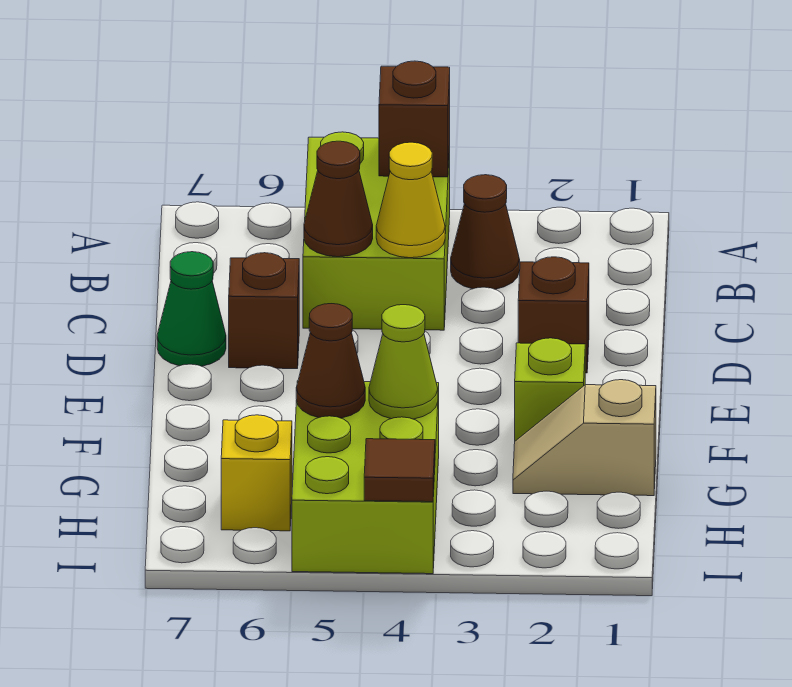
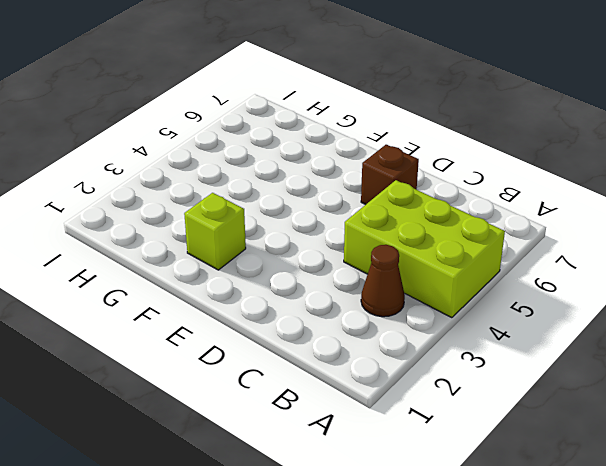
none -> brown brick D2 level 1
none -> green cone D7 level 1
none -> tan slope G1:G2 level 1 top 1

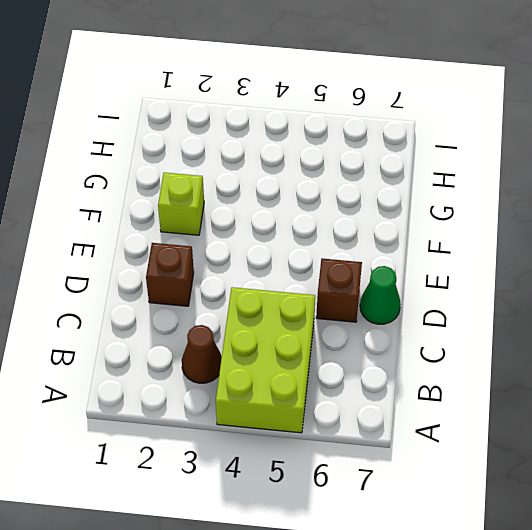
none -> tan slope G1:G2 level 1 top 1
none -> lime brick G4:I5 level 1
none -> yellow brick H6 level 1

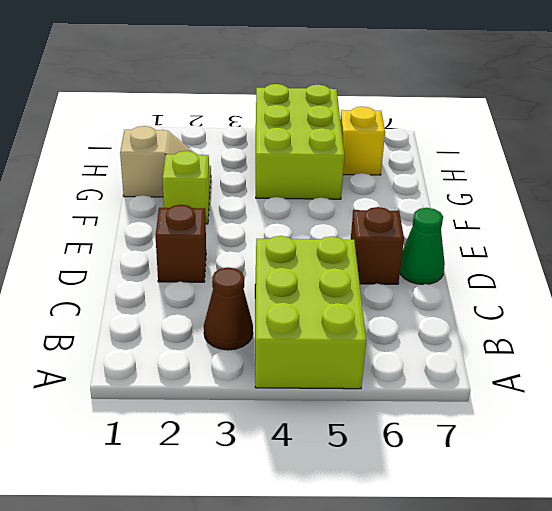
none -> brown brick A4 level 2
none -> yellow cone C4 level 2
none -> brown cone C5 level 2

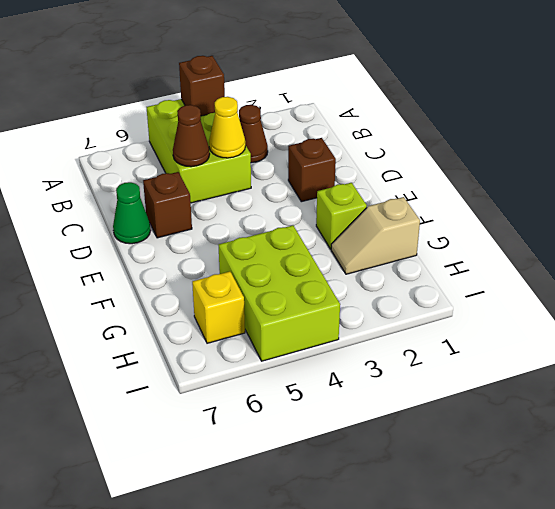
none -> lime cone G4 level 2
none -> brown cone G5 level 2
none -> brown tile I4 level 2

